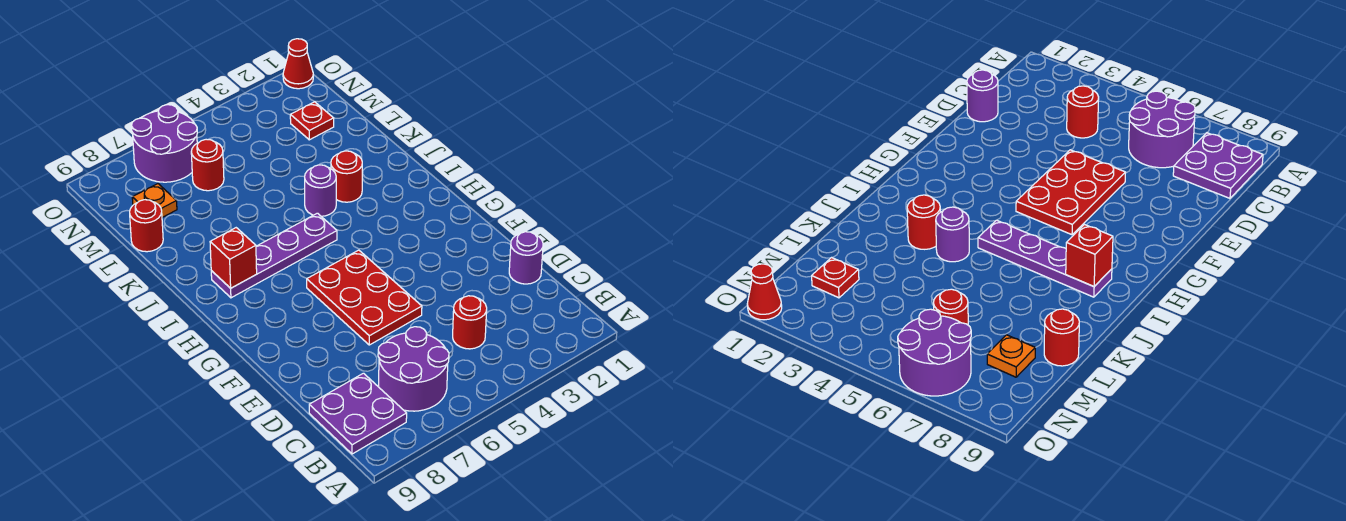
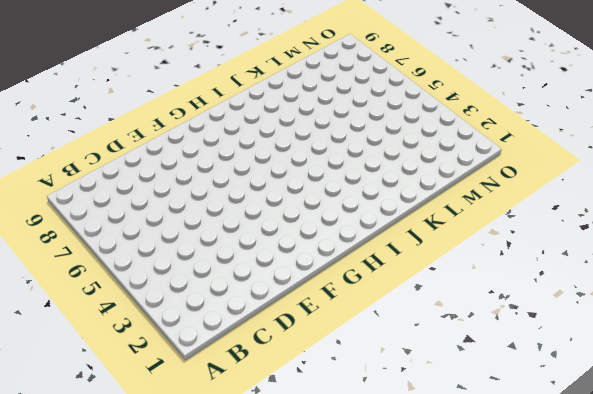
none -> purple round brick B6:C7 level 1
none -> purple plate B8:C9 level 1
none -> red round brick C4 level 1

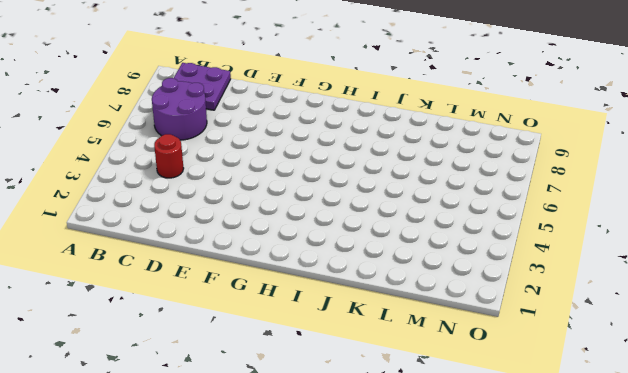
none -> purple round brick D1 level 1
none -> red plate E5:G6 level 1
none -> purple plate I5:I8 level 1

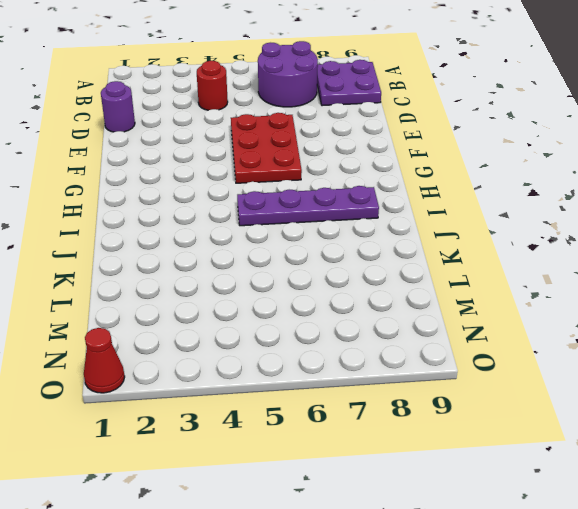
none -> red round brick J3 level 1
none -> purple round brick J4 level 1
none -> red round brick L9 level 1

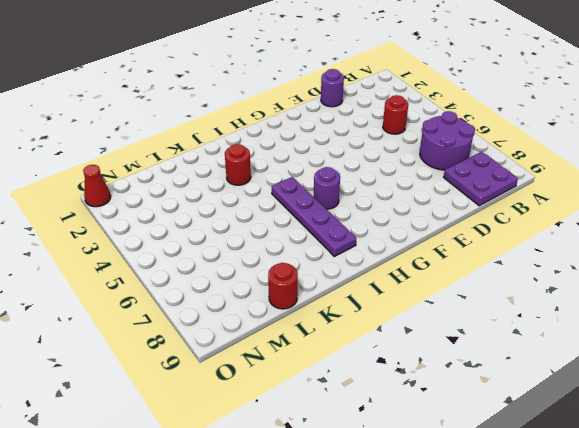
purple round brick H6 level 1 -> purple round brick J4 level 1
none -> red plate E5:G6 level 1
none -> red plate M2 level 1
none -> red round brick M6 level 1

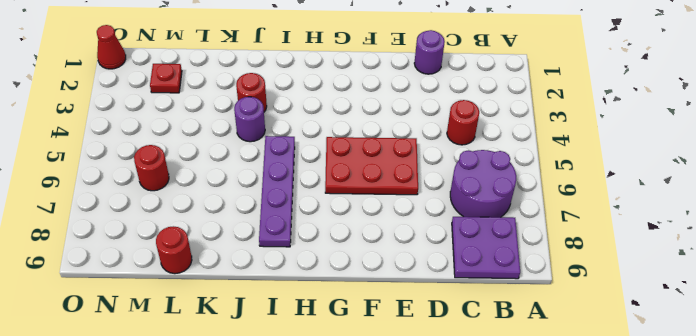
none -> orange plate M8 level 1
none -> purple round brick N6:O7 level 1
none -> red brick I8 level 2

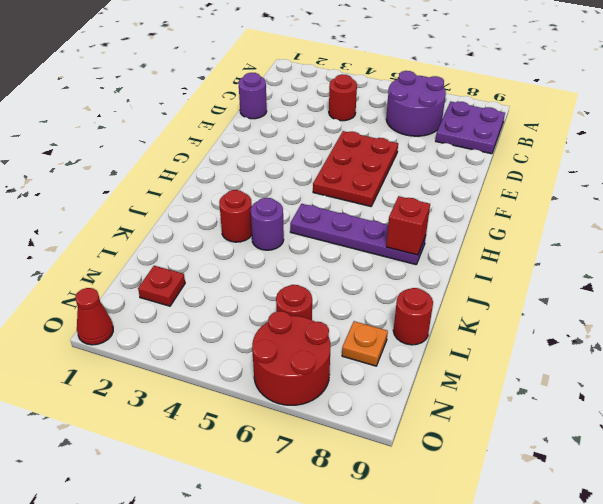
red round brick N6:O7 level 1 -> purple round brick N6:O7 level 1

